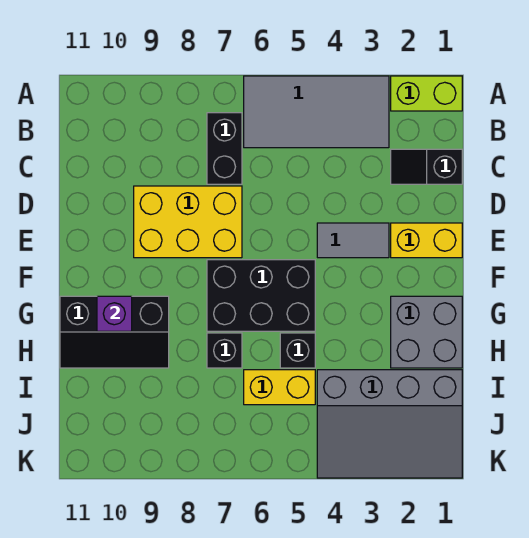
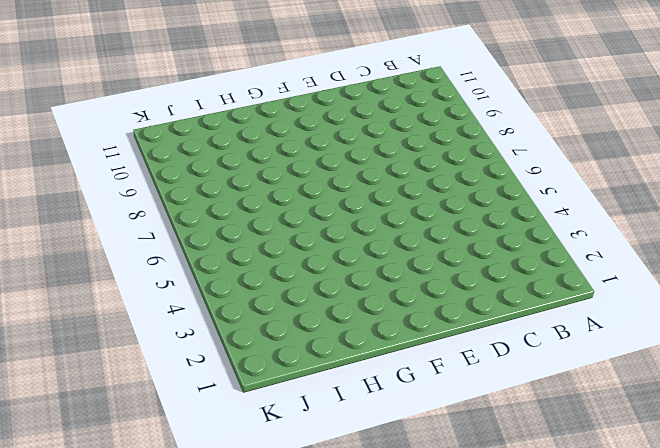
none -> lime brick A1:A2 level 1
none -> grey tile A3:B6 level 1
none -> black brick B7:C7 level 1

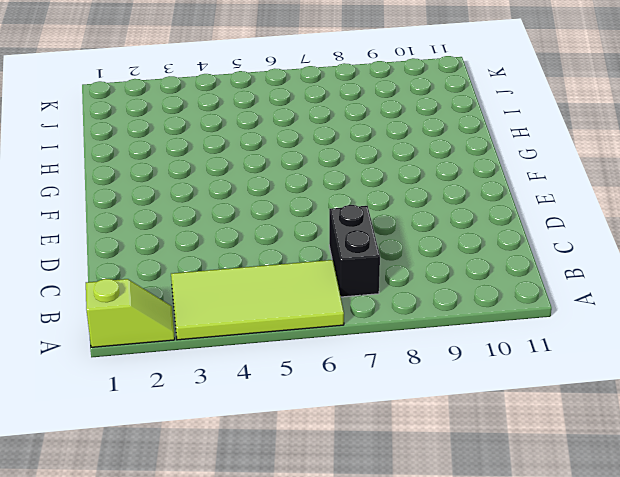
lime slope A1:A2 level 1 top 1 -> lime brick A1:A2 level 1
lime tile A3:B6 level 1 -> grey tile A3:B6 level 1
none -> black slope C1:C2 level 1 top 1
none -> yellow brick D7:E9 level 1
none -> yellow brick E1:E2 level 1

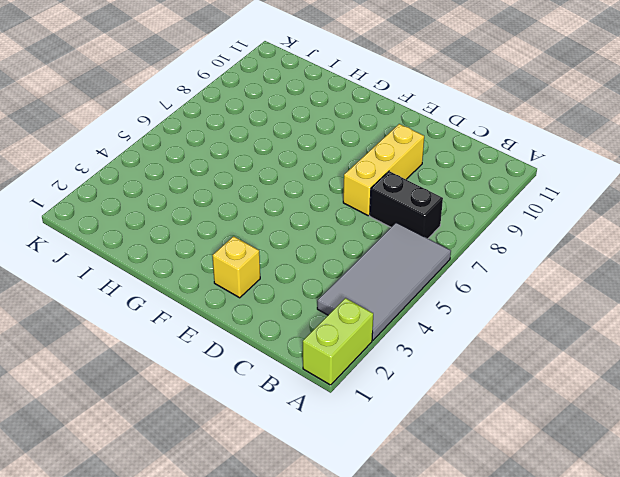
yellow brick D7:D9 level 1 -> yellow brick D7:E9 level 1
yellow brick E2 level 1 -> yellow brick E1:E2 level 1
none -> black slope C1:C2 level 1 top 1
none -> grey tile E3:E4 level 1
none -> black brick F5:G7 level 1

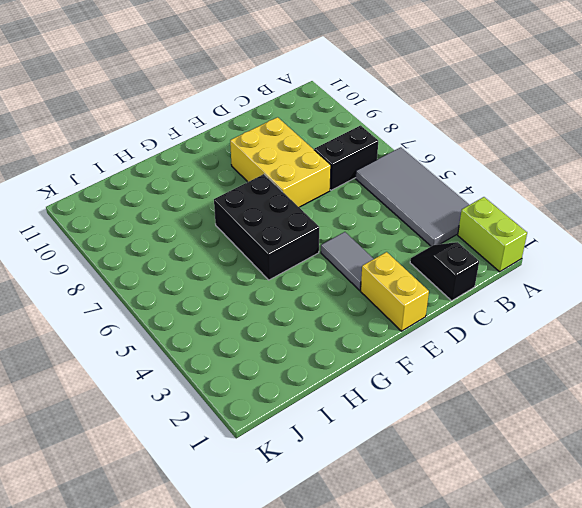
none -> grey brick G1:H2 level 1
none -> black slope G9:H11 level 1 top G
none -> black brick H5 level 1

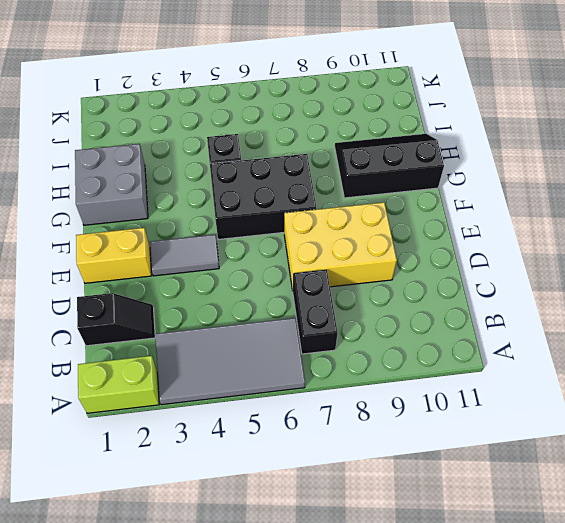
none -> black brick H7 level 1
none -> grey slope I1:K4 level 1 top I
none -> yellow brick I5:I6 level 1

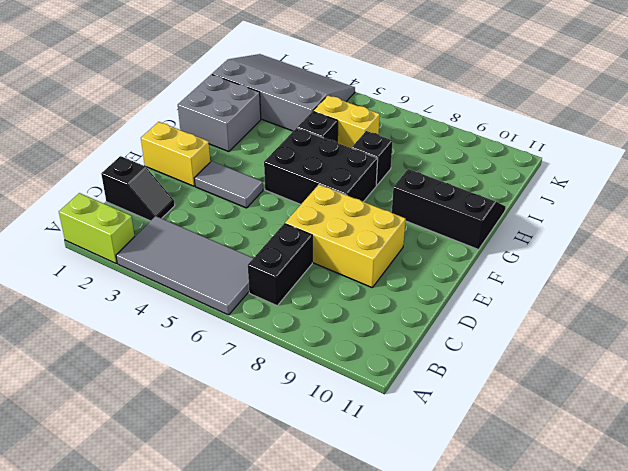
none -> purple brick G10 level 2

